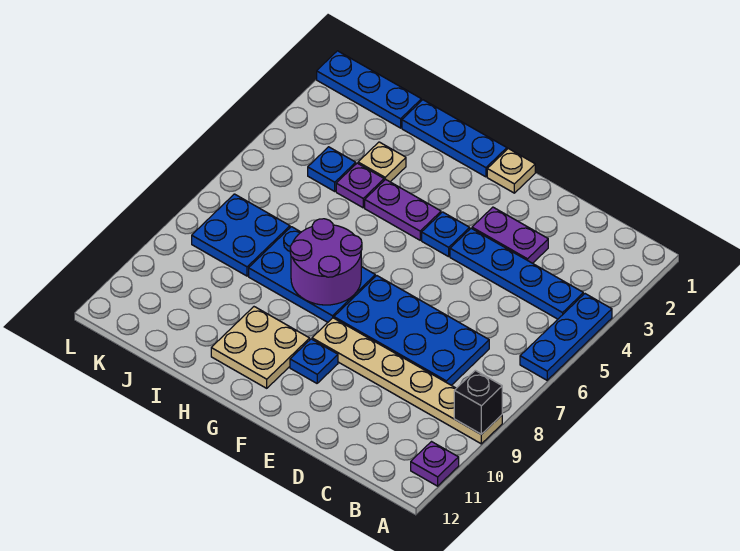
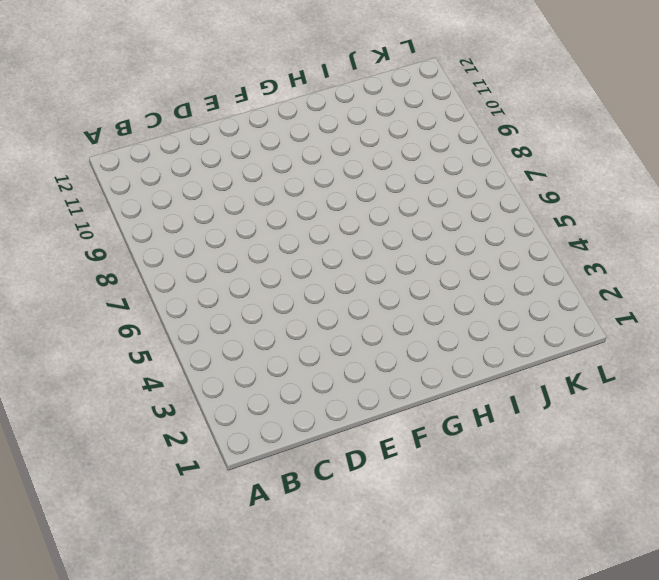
none -> blue plate A4:A6 level 1
none -> tan plate A9:F9 level 1
none -> purple plate A11 level 1

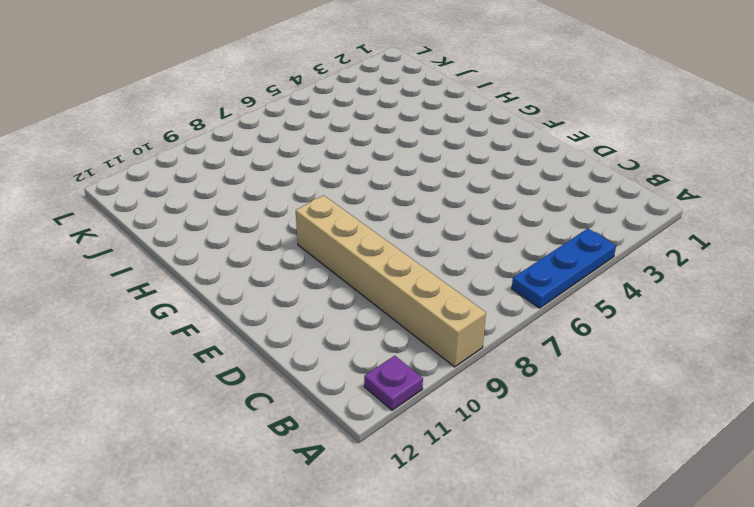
tan brick A9:F9 level 1 -> tan plate A9:F9 level 1
none -> blue plate B4:E4 level 1
none -> blue plate C7:F8 level 1
none -> purple plate D3:E3 level 1

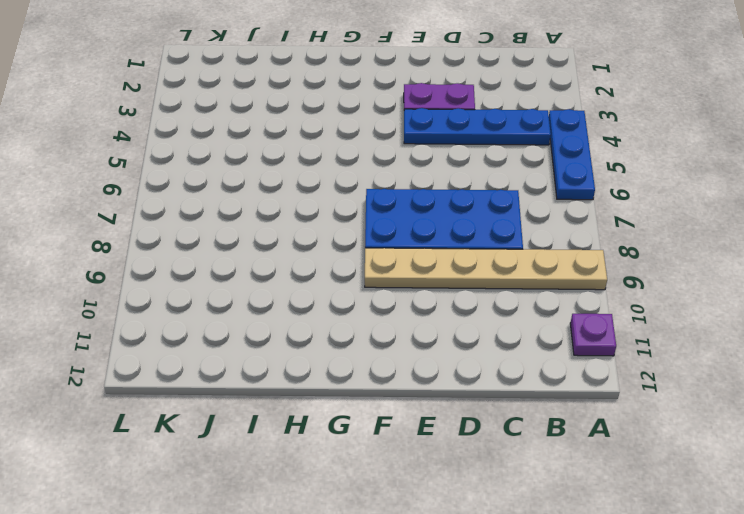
none -> tan plate F1 level 1
none -> blue plate F4 level 1
none -> blue plate F10 level 1

